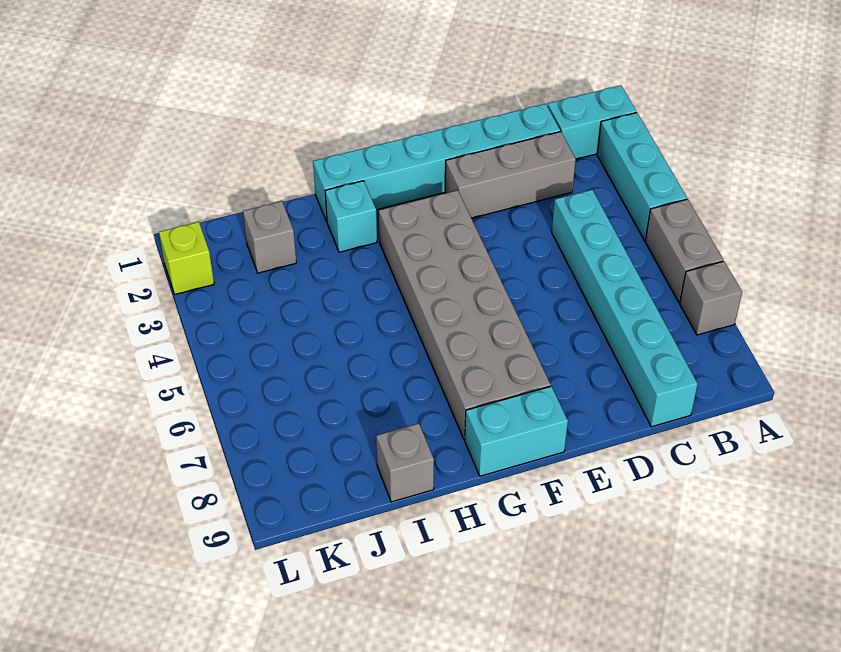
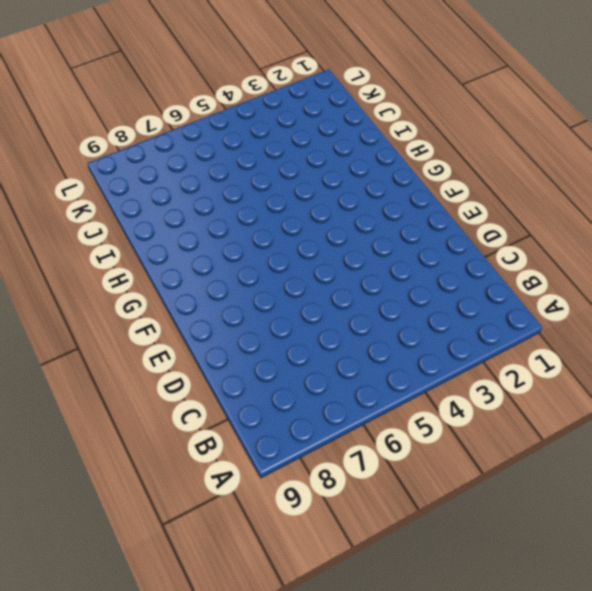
none -> cyan brick A1:B1 level 1
none -> cyan brick A2:A4 level 1
none -> grey brick A5:A6 level 1

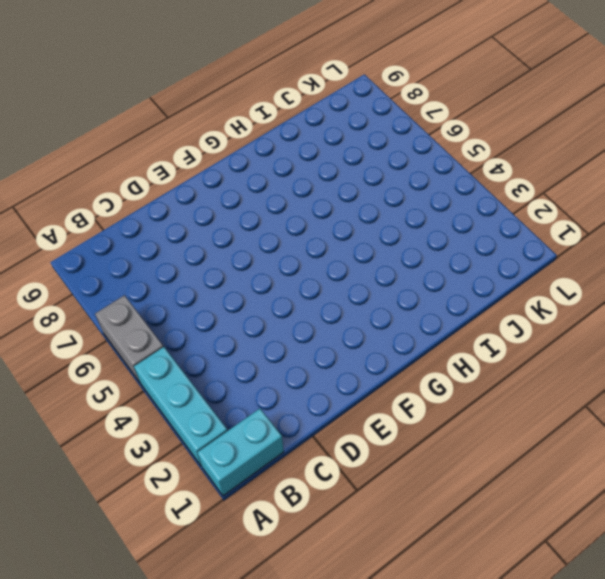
none -> grey brick A7 level 1
none -> cyan brick C1:H1 level 1
none -> grey brick C2:E2 level 1

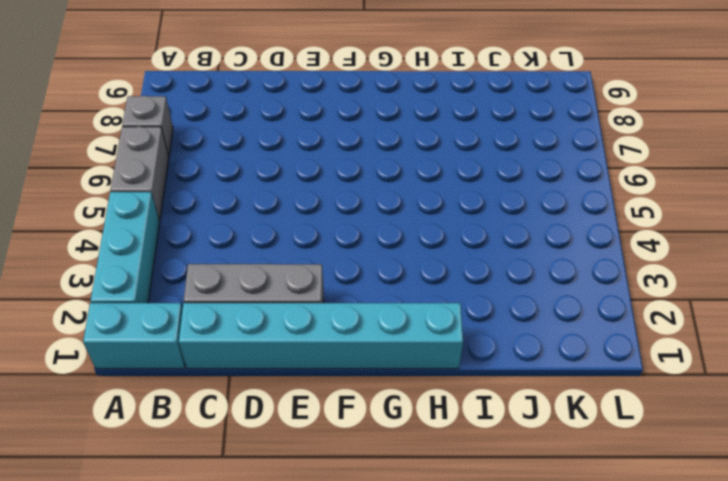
none -> cyan brick C4:C9 level 1
none -> grey brick F3:G8 level 1
none -> cyan brick F9:G9 level 1

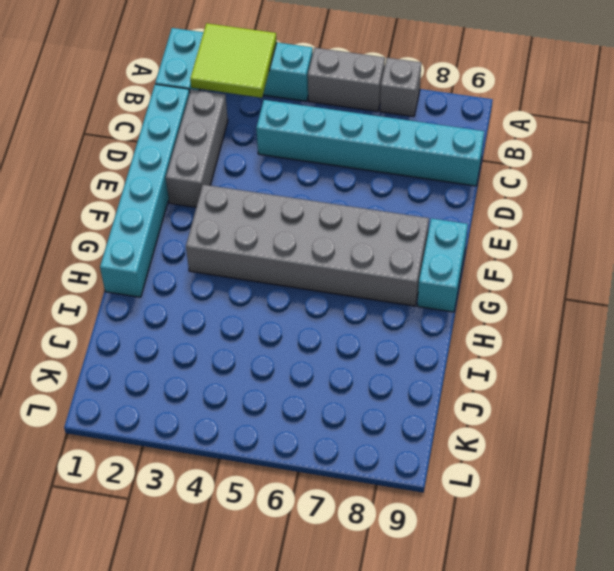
lime tile A2:B3 level 2 -> none
none -> cyan brick H2 level 1
none -> grey brick I9 level 1
none -> grey brick J2 level 1

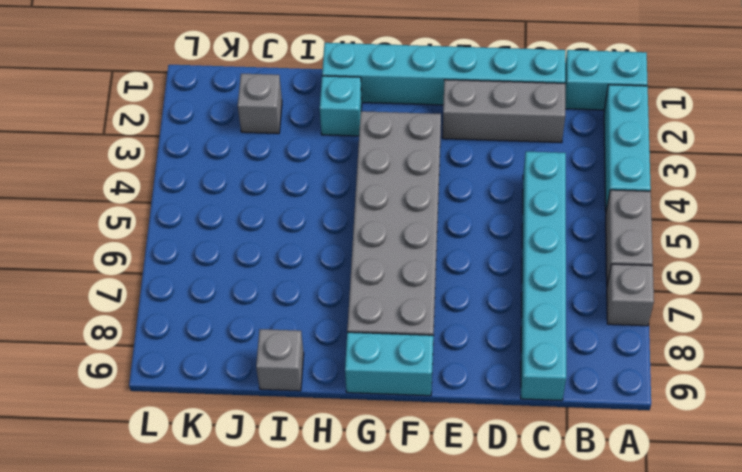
none -> lime brick L2 level 1

